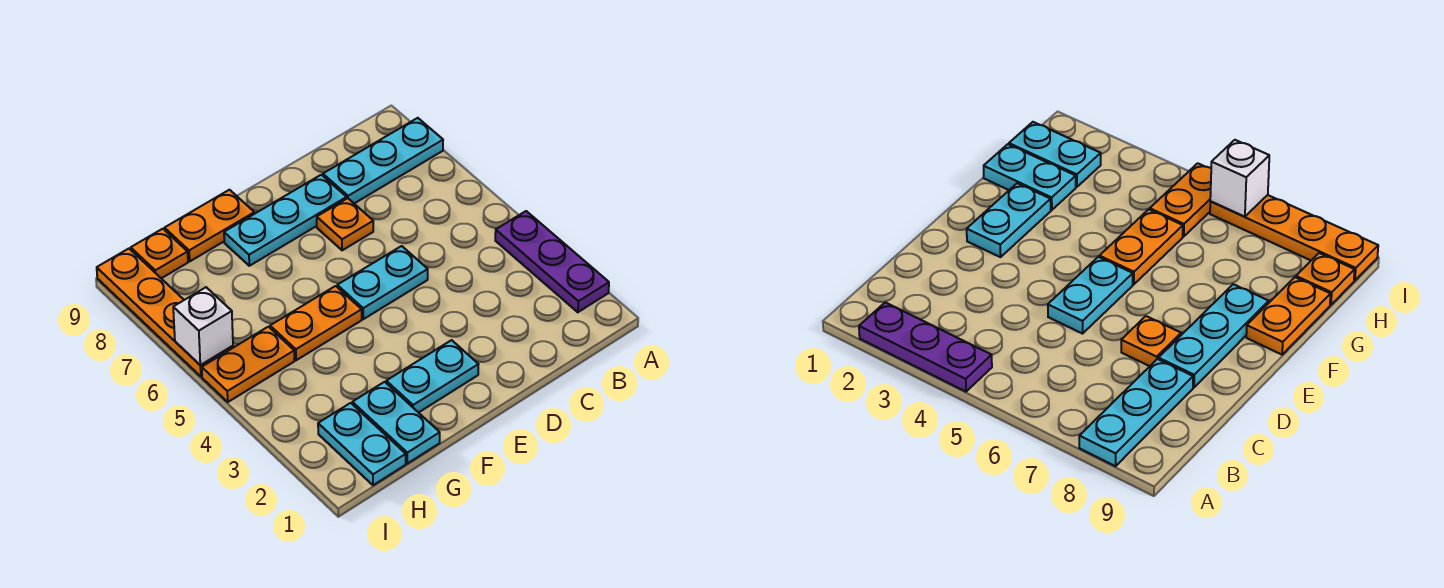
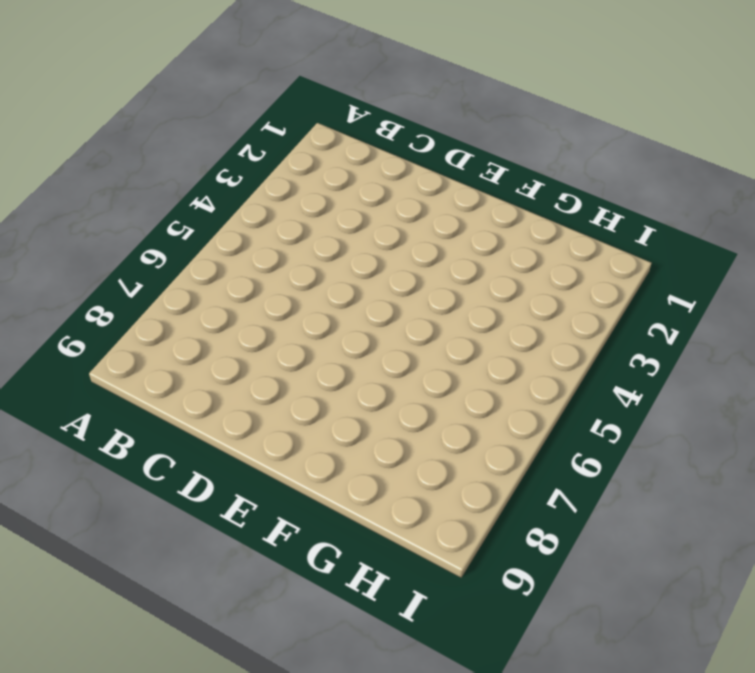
none -> purple plate A2:A4 level 1
none -> cyan plate A8:C8 level 1
none -> cyan plate D5:E5 level 1

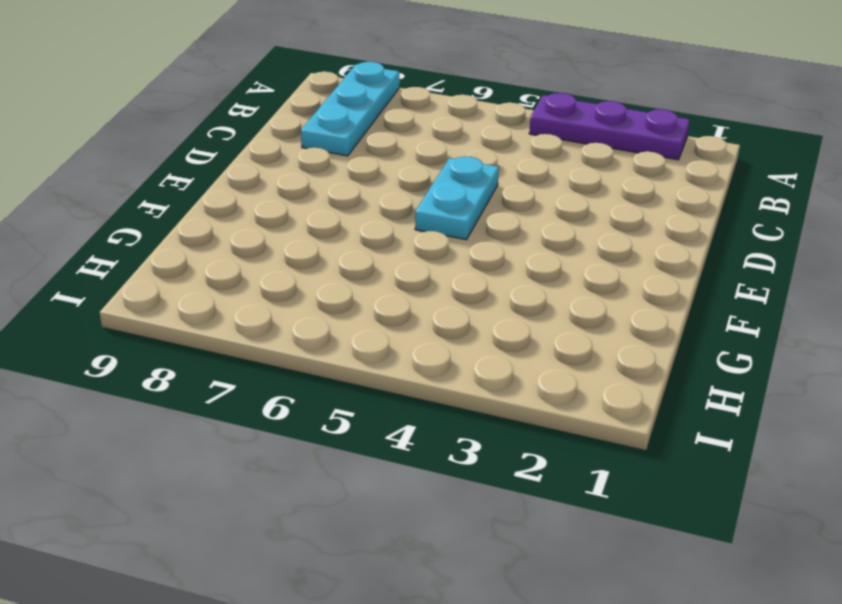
none -> orange plate D7 level 1
none -> cyan plate D8:F8 level 1
none -> cyan plate E2:F2 level 1

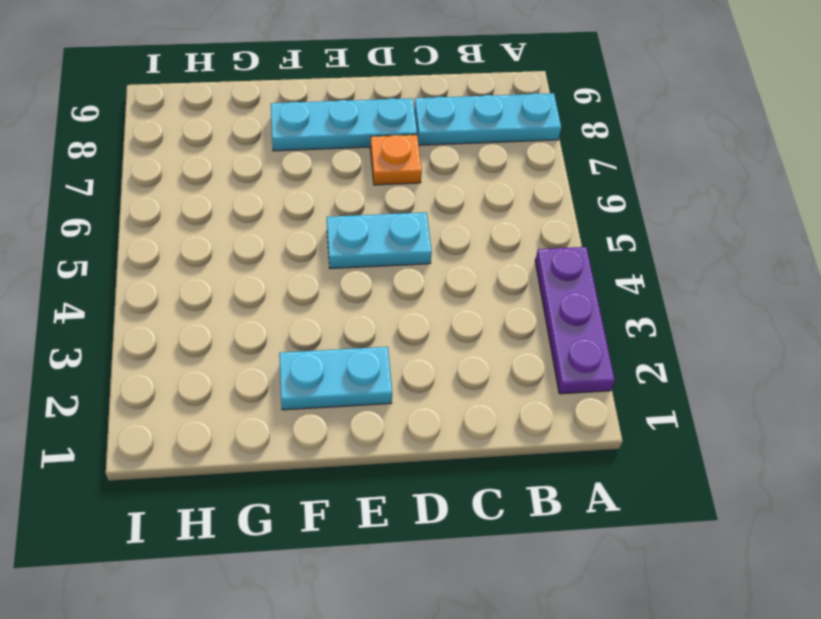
none -> orange plate F5:G5 level 1
none -> orange plate F9:G9 level 1
none -> cyan plate G1:G2 level 1

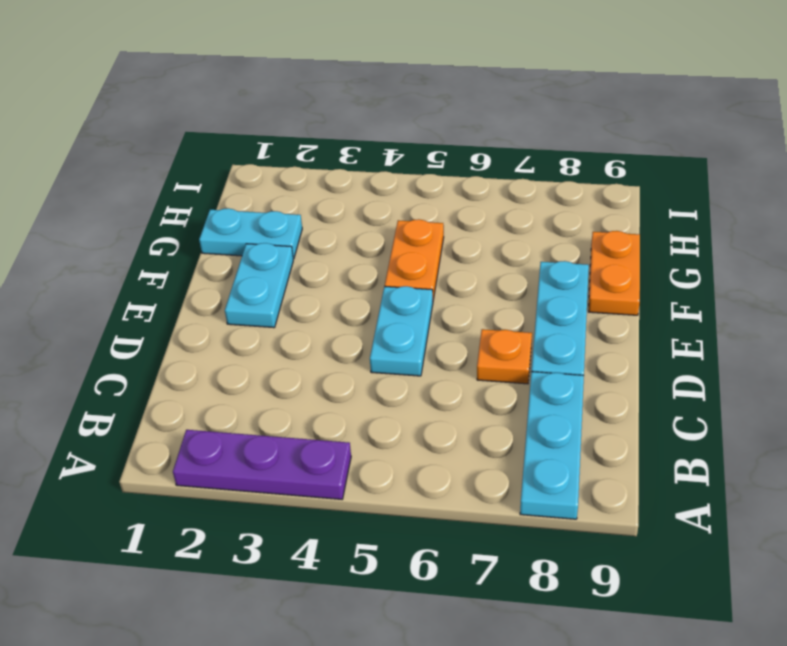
none -> cyan plate H1:H2 level 1
none -> orange plate H5:I5 level 1
none -> orange plate H9 level 1

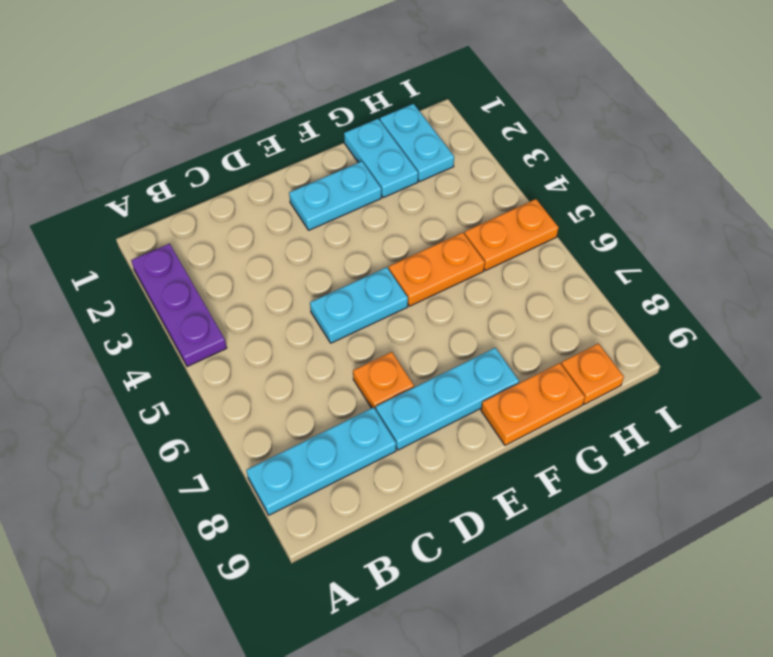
none -> orange plate I6:I9 level 1
none -> white brick I6 level 2

